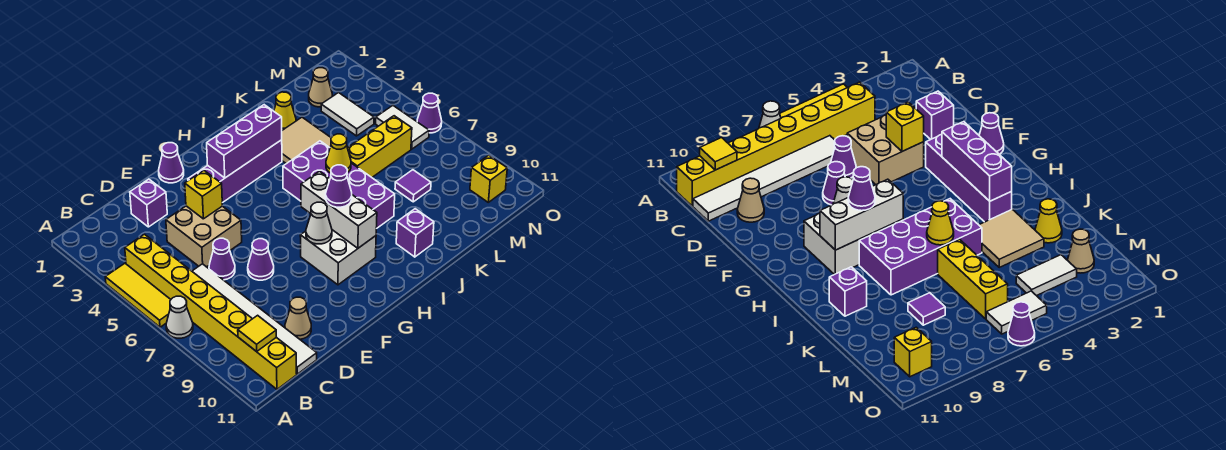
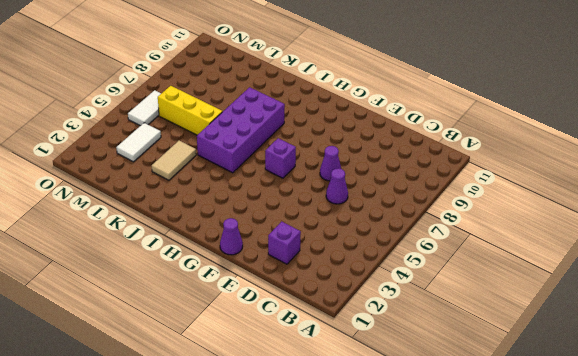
purple brick G6 level 1 -> purple brick J10 level 1
tan tile K3:K4 level 1 -> tan tile J3:K4 level 1
none -> yellow tile A4:A6 level 1
none -> white cone A7 level 1
none -> yellow brick B4:B11 level 1
none -> white tile C6:C11 level 1

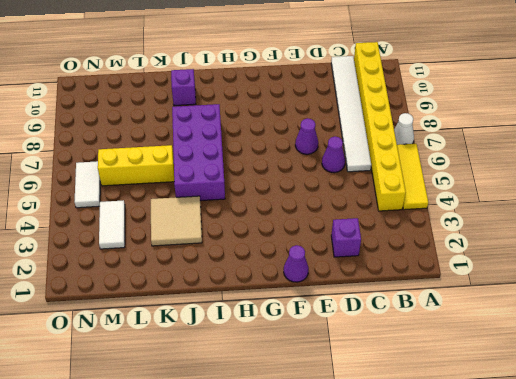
none -> tan brick D4:E5 level 1
none -> tan cone D10 level 1
none -> purple brick F3:I3 level 1
none -> white brick G8:H9 level 1

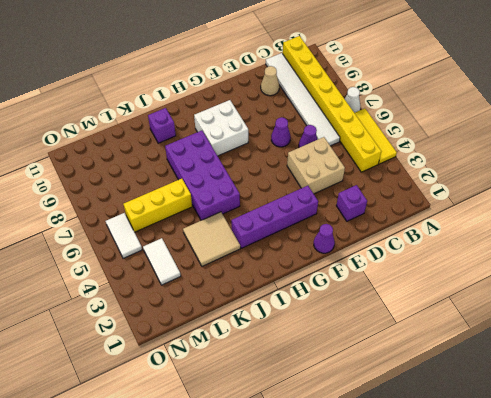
none -> yellow cone K2 level 1
none -> purple tile L8 level 1
none -> tan cone M2 level 1
none -> yellow brick N10 level 1

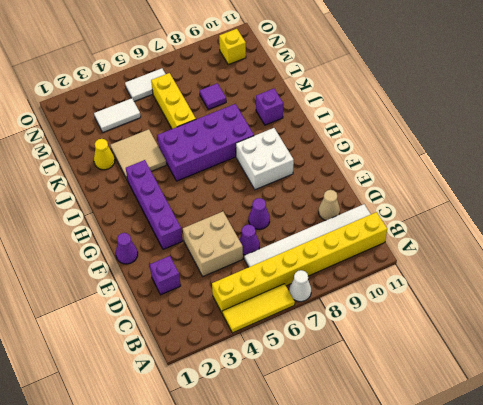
none -> tan cone M2 level 1
none -> purple cone O6 level 1
none -> yellow tile B10 level 2
none -> yellow brick E4 level 2

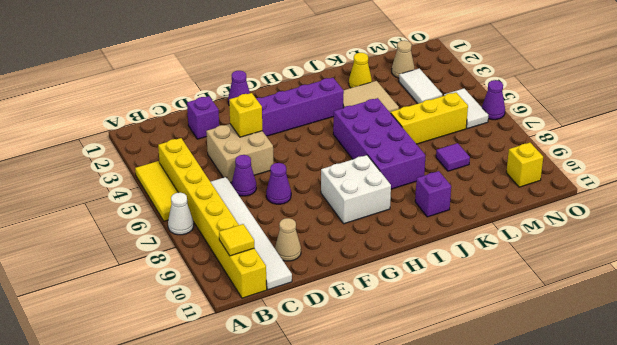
none -> purple brick G3:I3 level 2
none -> white cone G8 level 2
none -> white brick H7:H9 level 2
none -> yellow cone J6 level 2

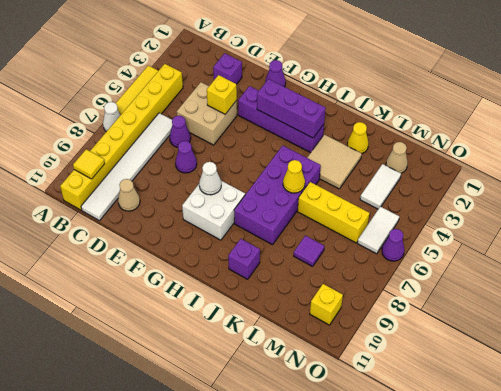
none -> white brick H7:H9 level 2
none -> purple cone H8 level 3

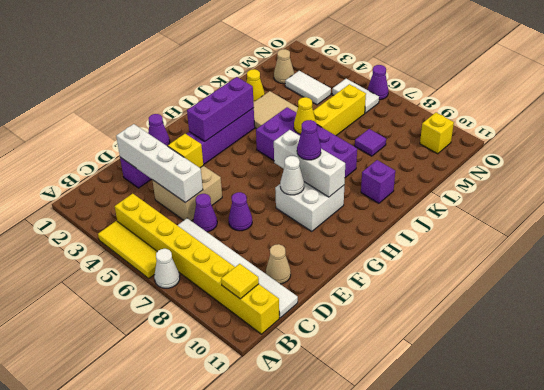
white brick D2:D5 level 2 -> none

